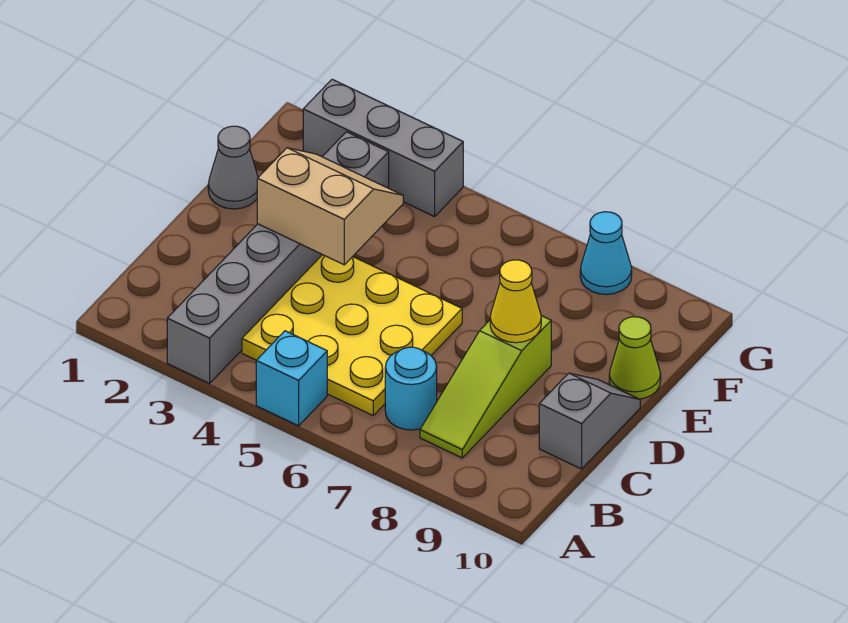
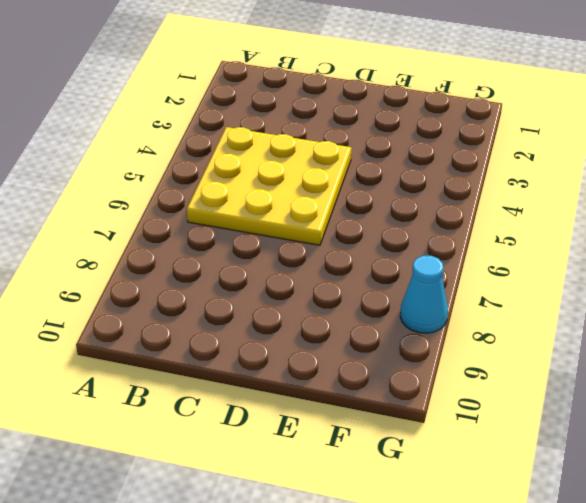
none -> grey brick A3:F3 level 1
none -> cyan brick A5 level 1
none -> cyan round brick B7 level 1

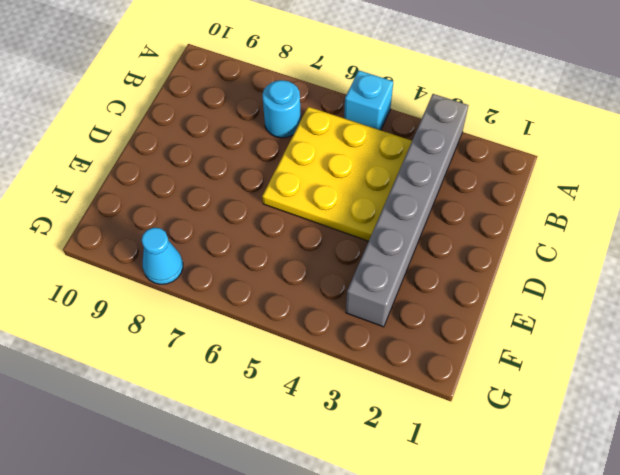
none -> lime slope B8:D8 level 1 top D
none -> grey slope C10:D10 level 1 top C
none -> grey cone E1 level 1

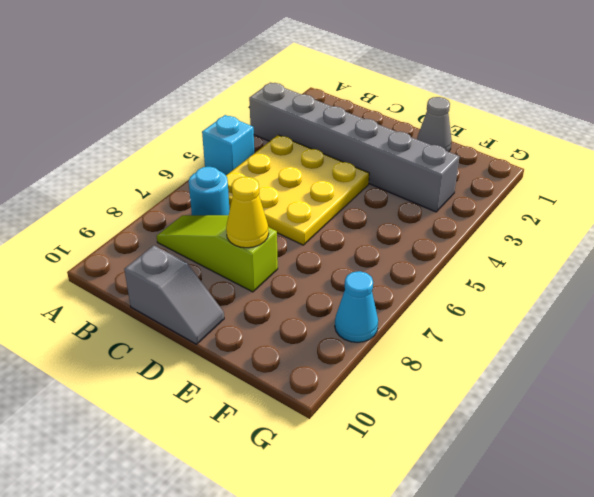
none -> lime cone E10 level 1
none -> grey brick G2:G4 level 1
none -> tan slope D3:E4 level 2 top D

